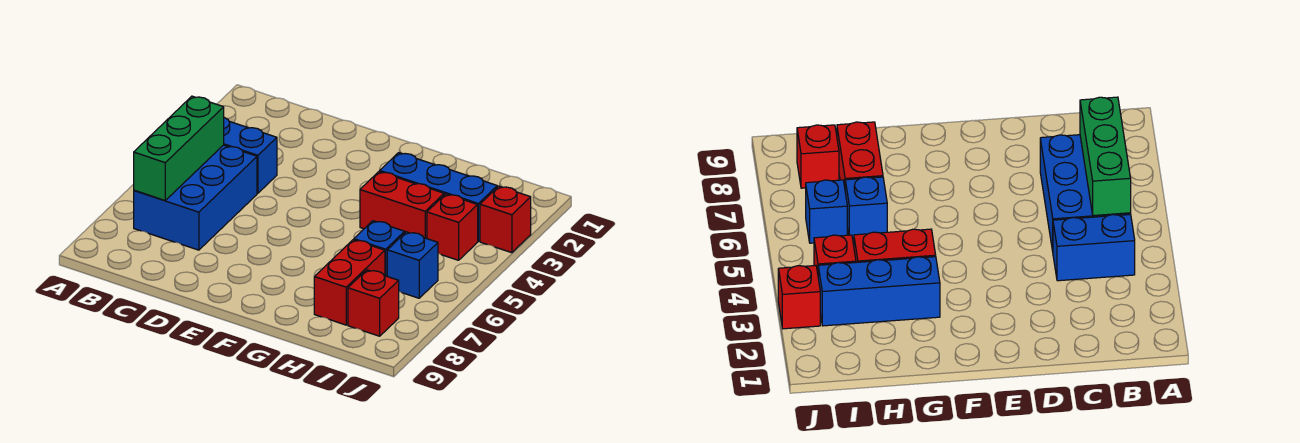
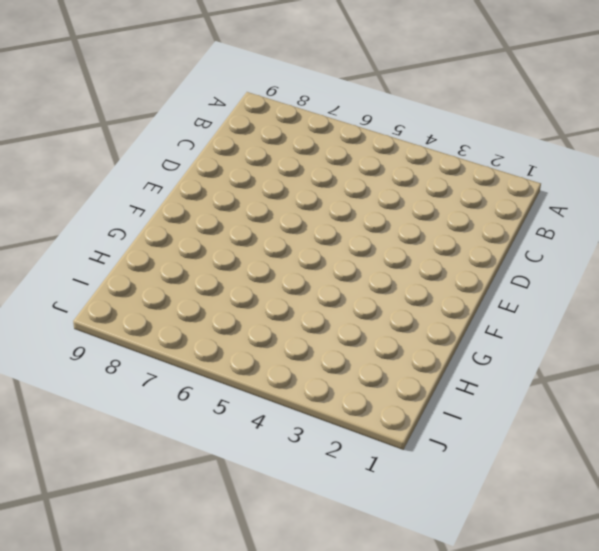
none -> blue brick B4:C4 level 1
none -> blue brick B5:C7 level 1

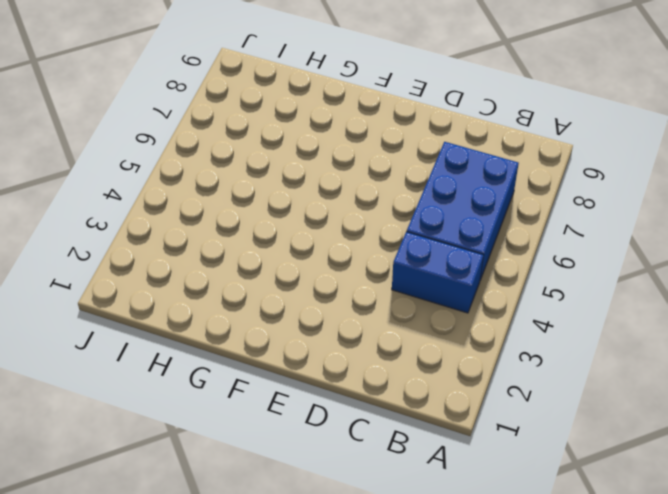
none -> blue brick G3:I3 level 1
none -> red brick G4:H4 level 1

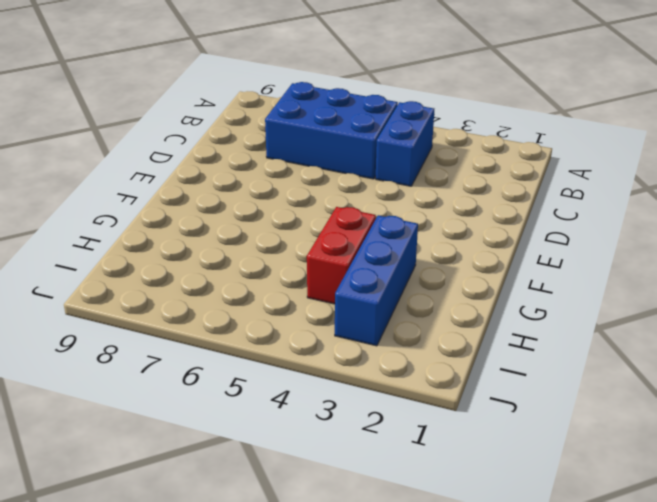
none -> blue brick H6 level 1
none -> red brick H7:H8 level 1

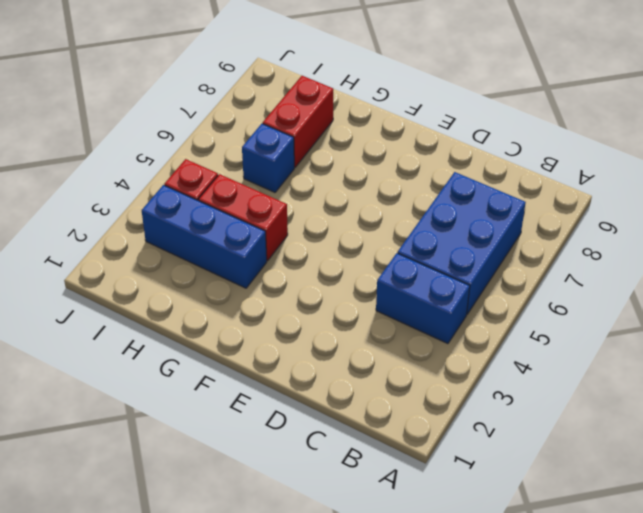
none -> blue brick I6 level 1
none -> red brick I8 level 1

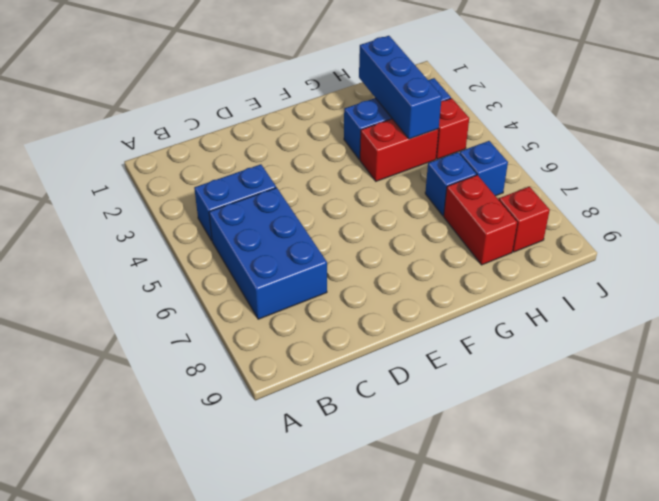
blue brick H2:H4 level 2 -> none
none -> red brick J3 level 1
none -> green brick B5:B7 level 2

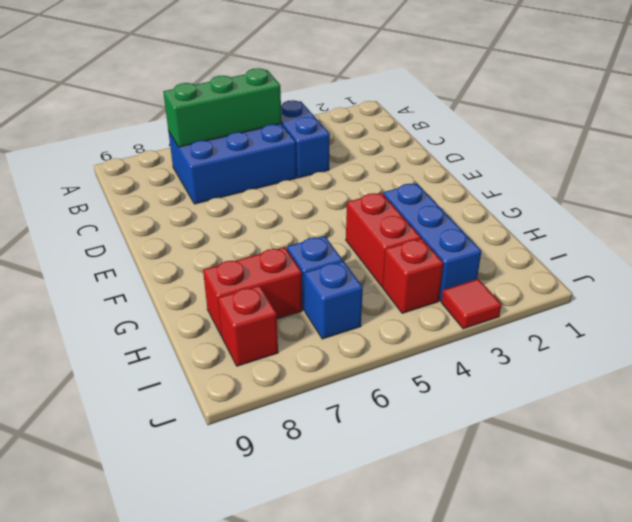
red tile J3 level 1 -> red brick J3 level 1

